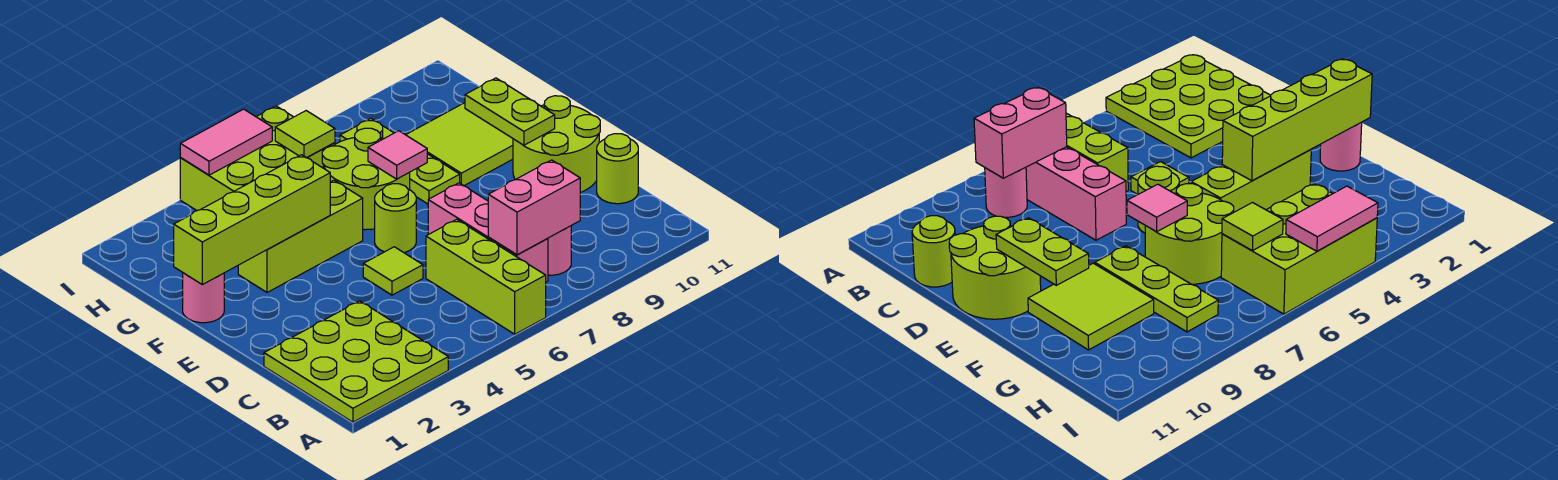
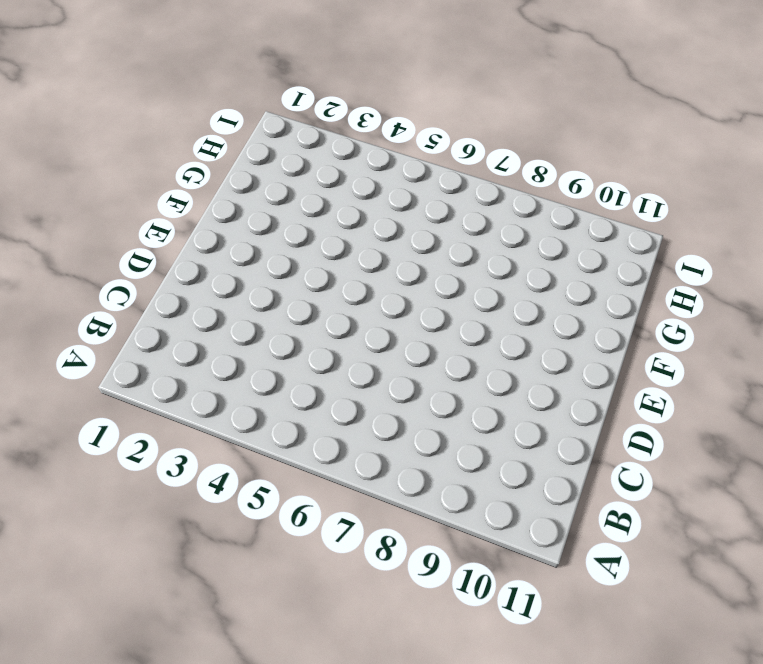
none -> lime plate A1:C3 level 1
none -> lime brick A6:C6 level 1
none -> pink brick B7:D7 level 1

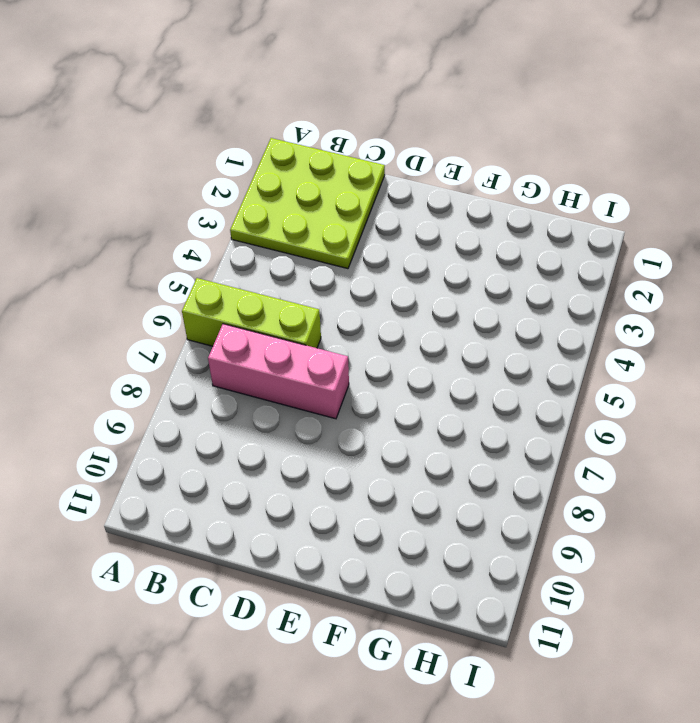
none -> pink round brick B8 level 1
none -> lime round brick C11 level 1
none -> lime tile D5 level 1

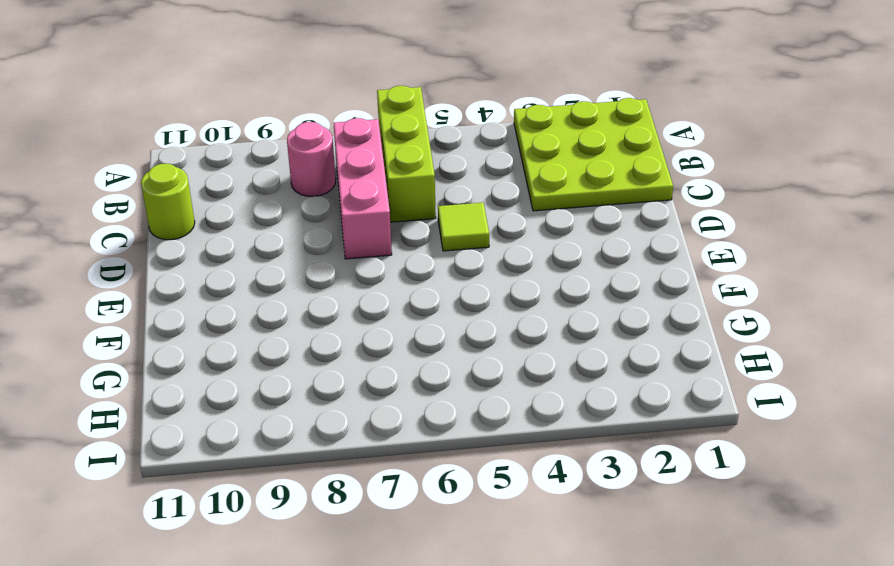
none -> lime round brick D10:E11 level 1
none -> lime round brick E6 level 1
none -> pink round brick F1 level 1

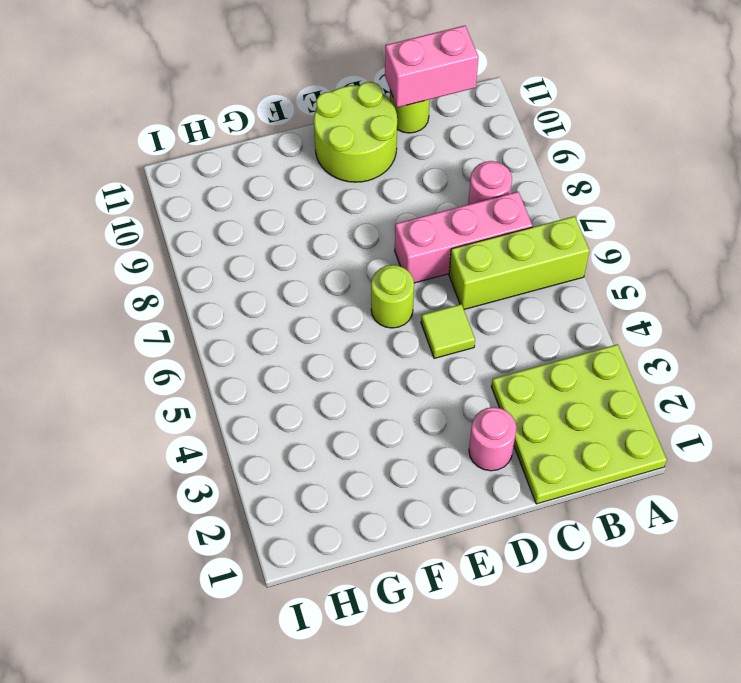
pink brick B11:C11 level 2 -> pink brick B7:B8 level 2
pink round brick D2 level 1 -> pink round brick F1 level 1
none -> lime brick F3:F5 level 1
none -> lime round brick F6:G7 level 1
none -> lime plate F8:H8 level 1

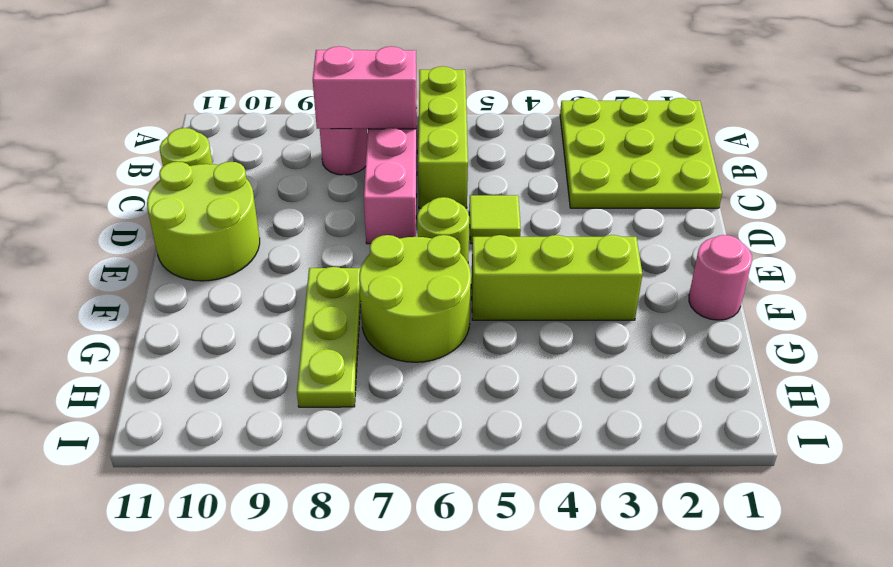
none -> lime tile F9:G10 level 1
none -> lime brick H4:I6 level 1
none -> lime plate E10:F10 level 2

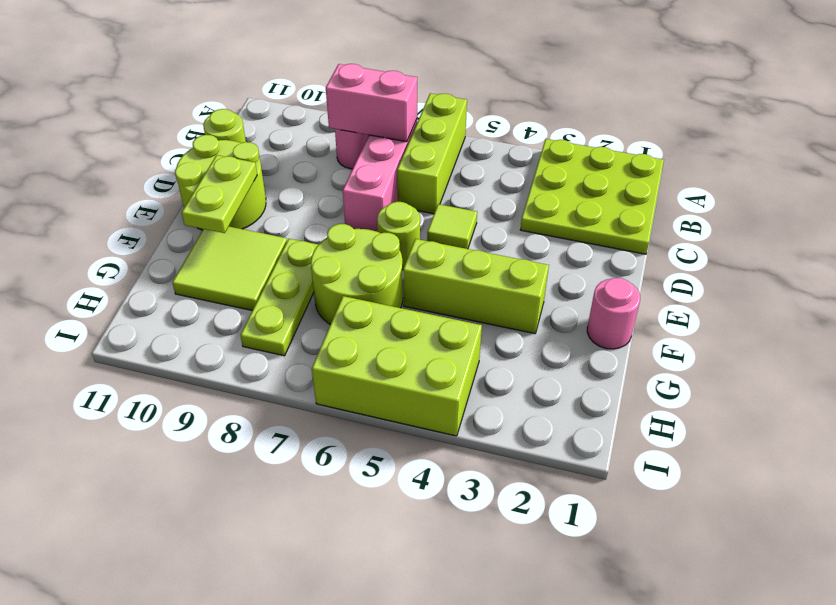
none -> lime brick F1:F4 level 2
none -> pink tile F7 level 2
none -> lime tile H6 level 2

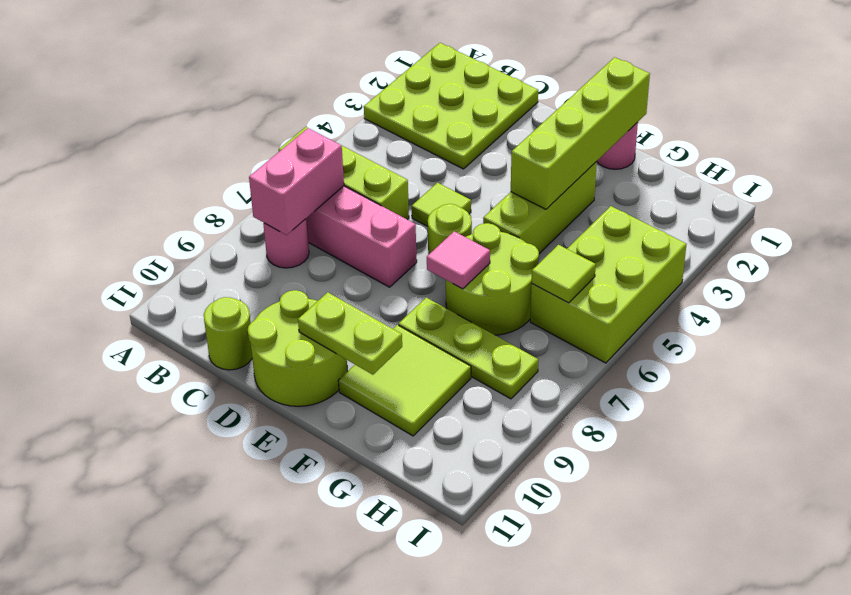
none -> pink tile I4:I5 level 2

